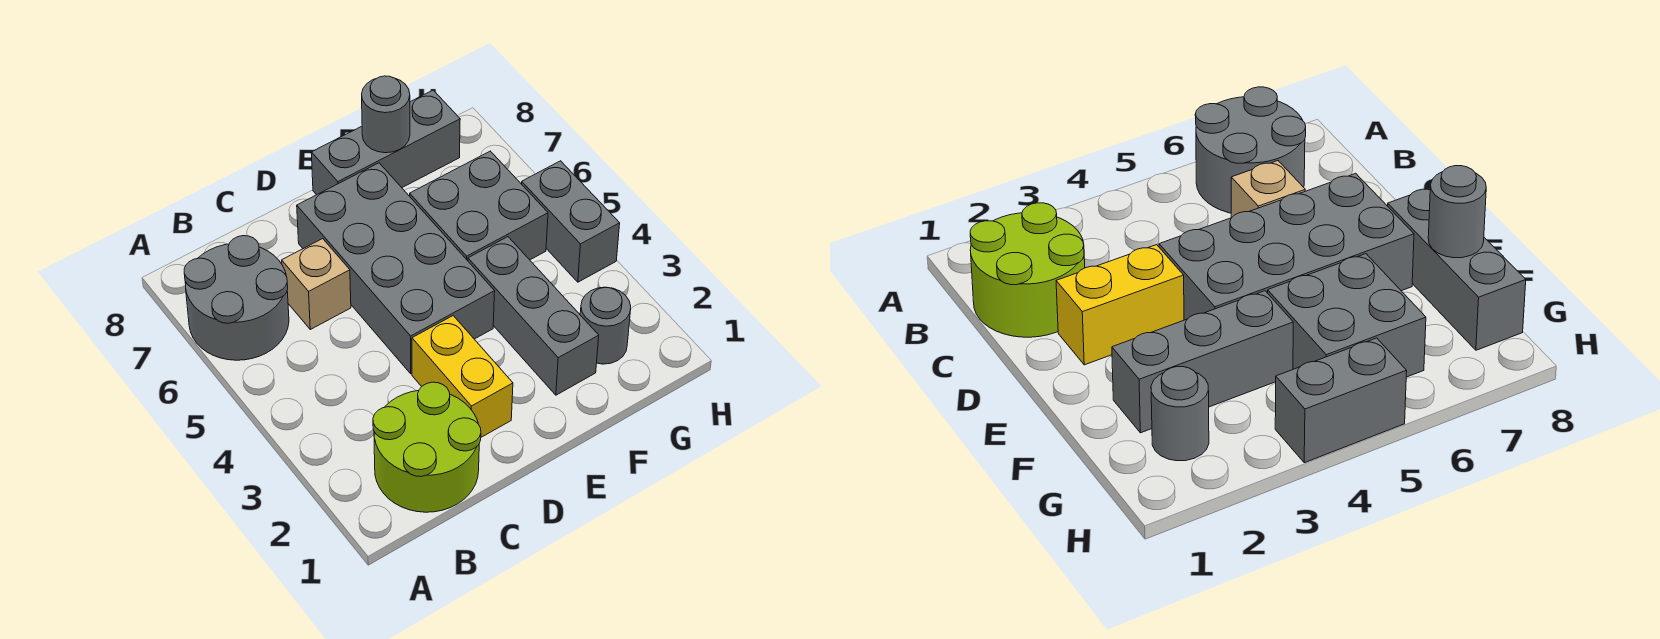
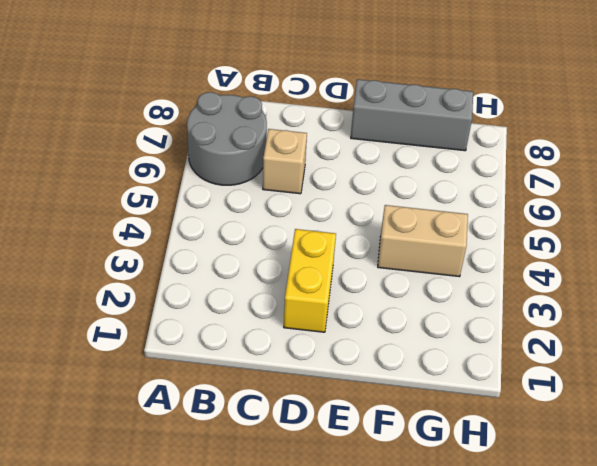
tan brick F4:G4 level 1 -> grey brick F2:F4 level 1
none -> lime round brick B1:C2 level 1
none -> grey brick D4:E7 level 1

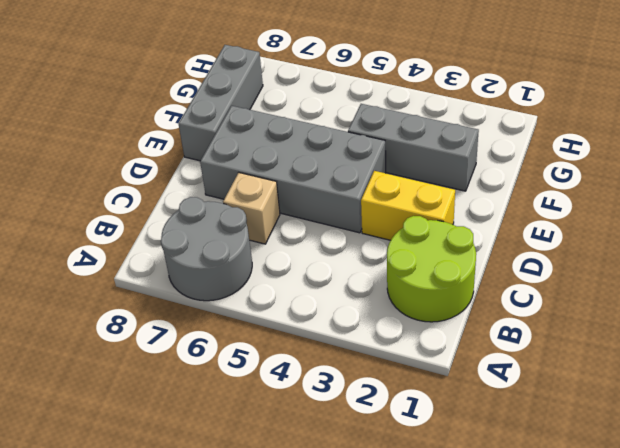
none -> grey brick F5:G6 level 1
none -> grey round brick G2 level 1

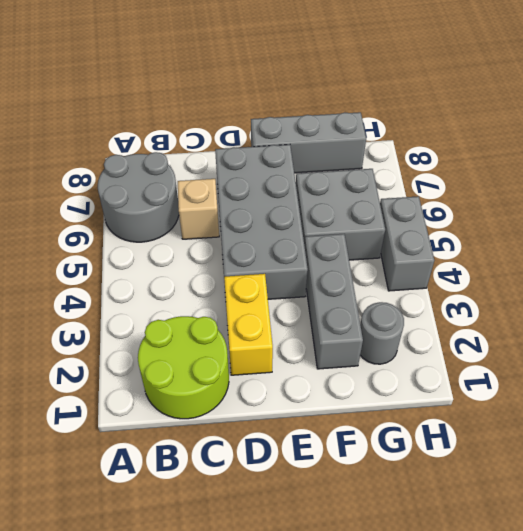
none -> grey round brick F8 level 2

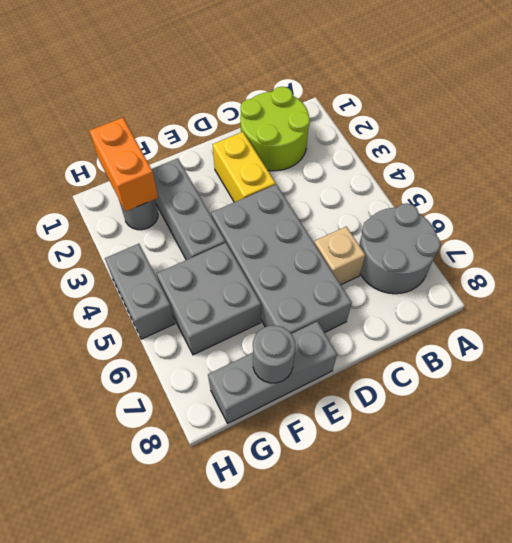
orange brick G1:G2 level 2 -> none

